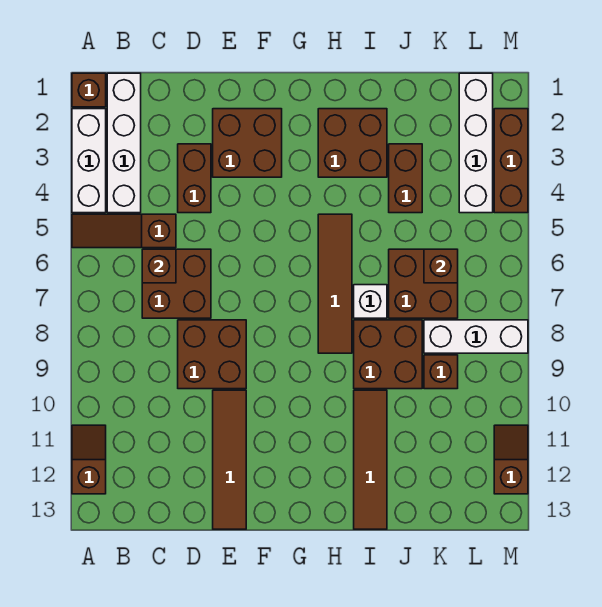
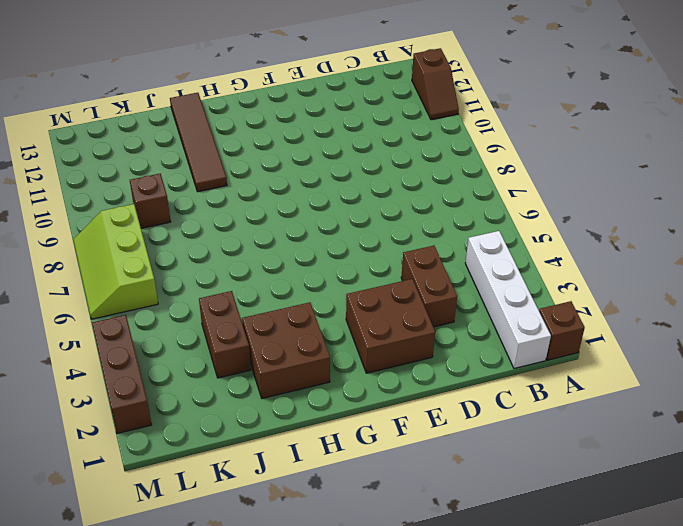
lime slope L6:M8 level 1 top L -> white brick K8:M8 level 1
none -> white brick A2:A4 level 1
none -> brown slope A5:C5 level 1 top C
none -> brown brick C6:D7 level 1

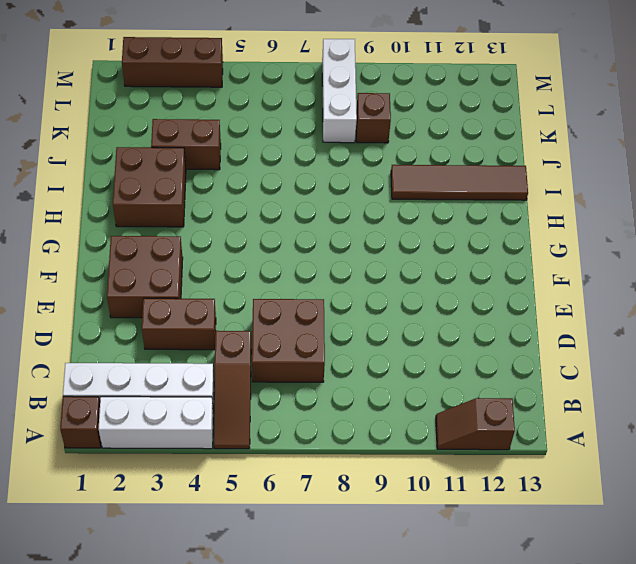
none -> brown brick D8:E9 level 1
none -> brown tile E10:E13 level 1
none -> brown tile H5:H8 level 1

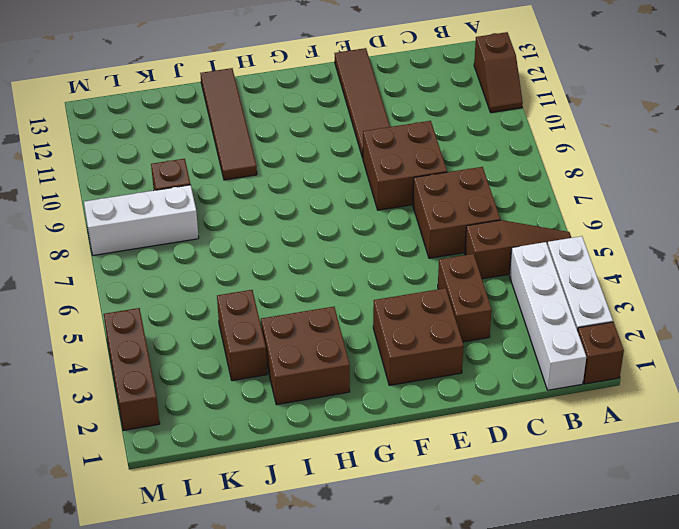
none -> brown tile H5:H8 level 1
none -> white brick I7 level 1
none -> brown brick I8:J9 level 1

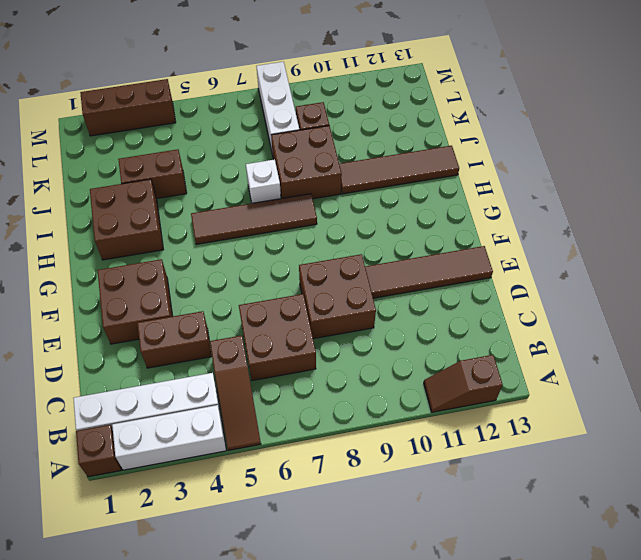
none -> brown brick J6:K7 level 1
none -> white brick L1:L4 level 1
none -> brown slope M11:M12 level 1 top 12

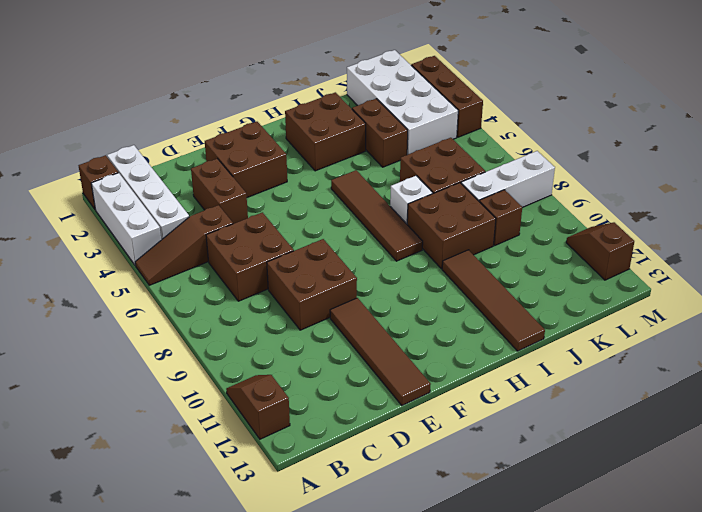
white brick K1:L4 level 1 -> white brick L1:L4 level 1
none -> brown brick C6 level 2
none -> brown brick K6 level 2

